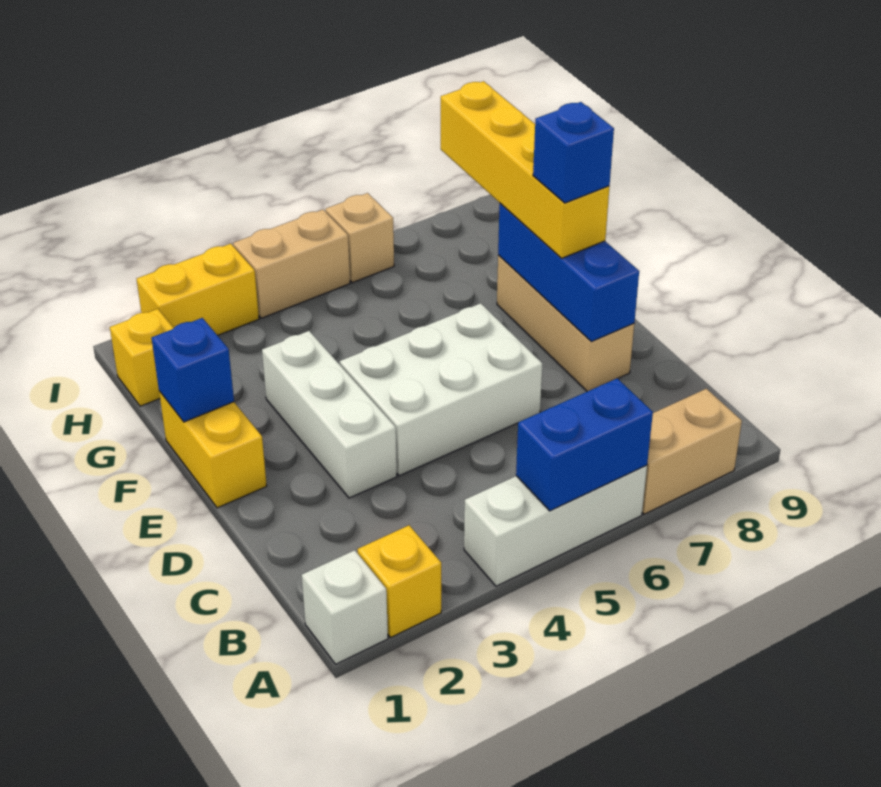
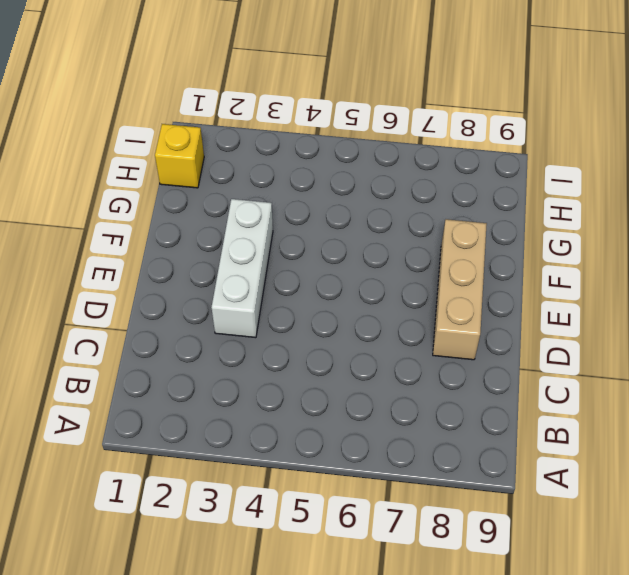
none -> white brick A1 level 1
none -> yellow brick A2 level 1
none -> white brick A4:A6 level 1

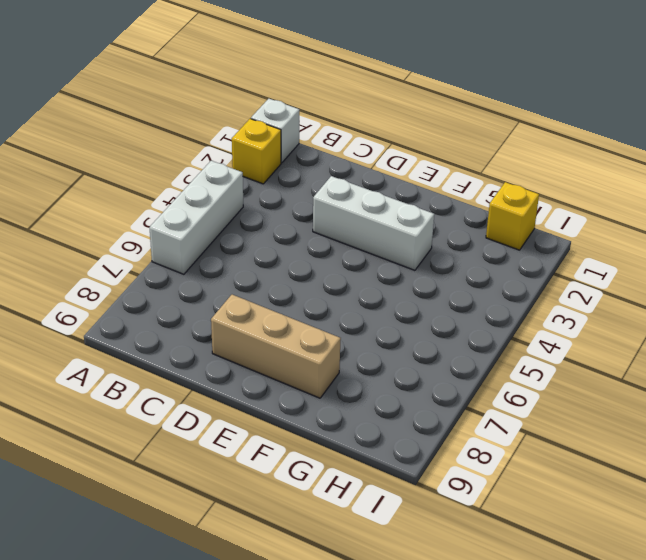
none -> tan brick A7:A8 level 1
none -> white brick D4:E6 level 1
none -> yellow brick E1:F1 level 1

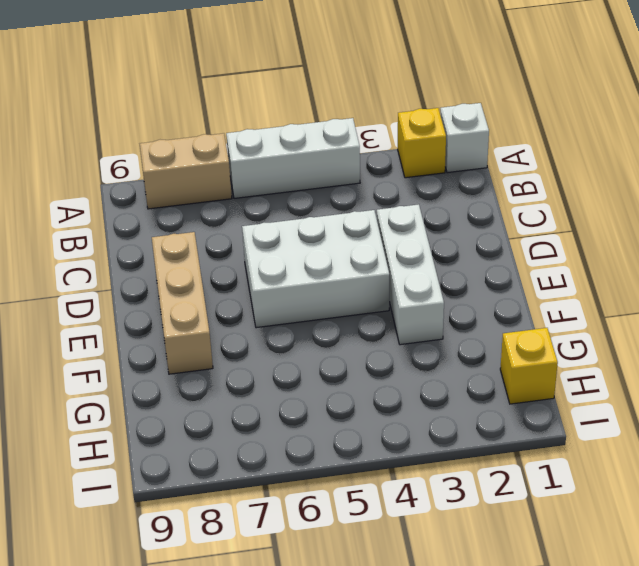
none -> yellow brick E1:F1 level 1
none -> yellow brick I2:I3 level 1
none -> tan brick I4:I5 level 1

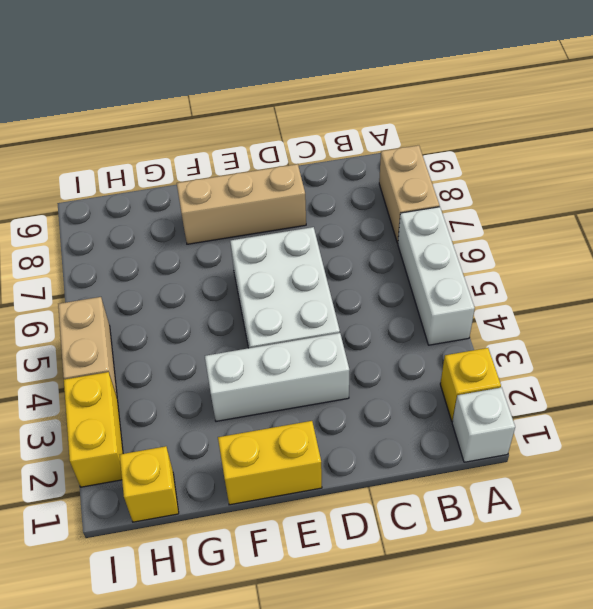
none -> tan brick I6 level 1
none -> blue brick A5:A6 level 2
none -> blue brick D8:F8 level 2

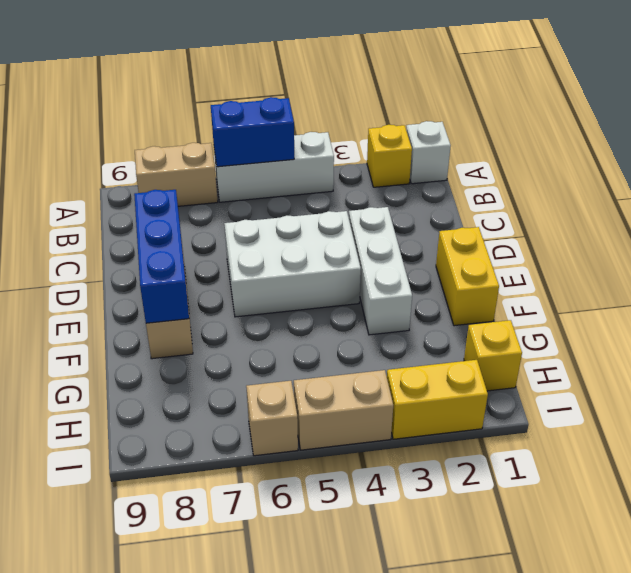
none -> blue brick F1 level 2
none -> yellow brick E8:H8 level 3
none -> blue brick E8 level 4

